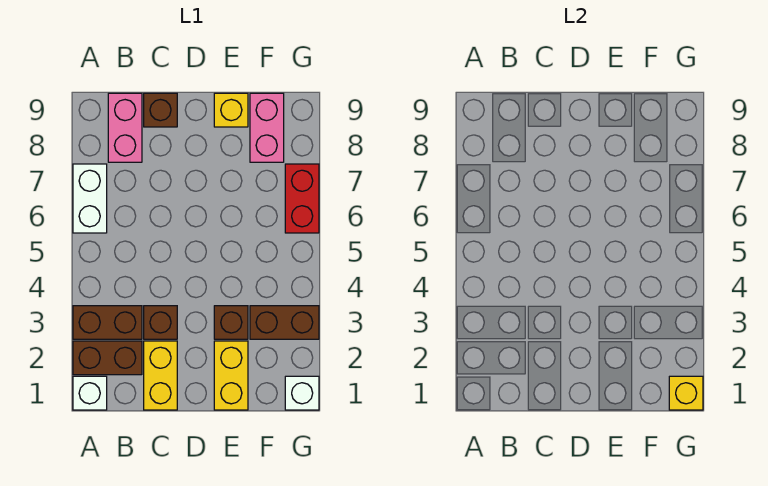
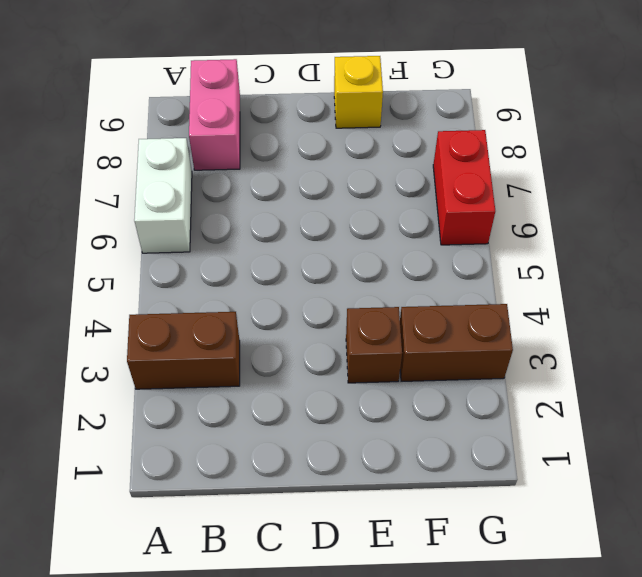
none -> white brick A1 level 1
none -> brown brick A2:B2 level 1
none -> yellow brick C1:C2 level 1

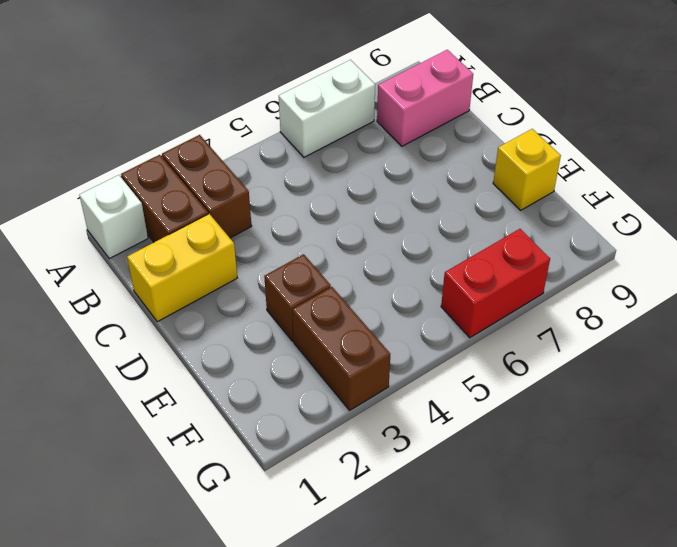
none -> brown brick C3 level 1
none -> brown brick C9 level 1
none -> yellow brick E1:E2 level 1

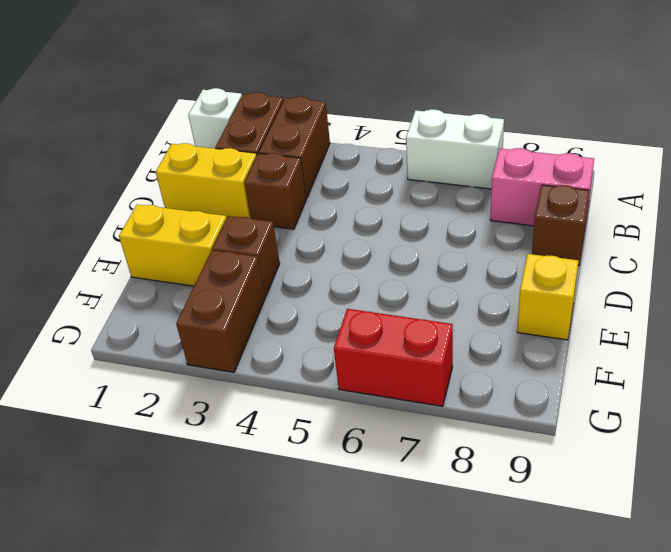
none -> pink brick F8:F9 level 1
none -> white brick G1 level 1
none -> yellow brick G1 level 2

